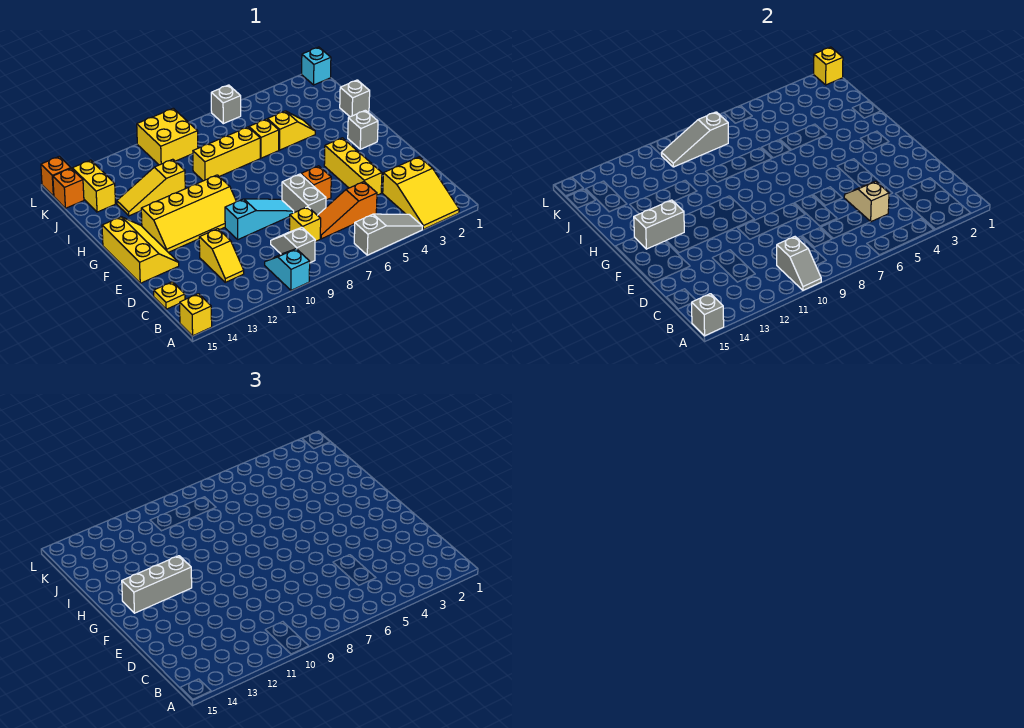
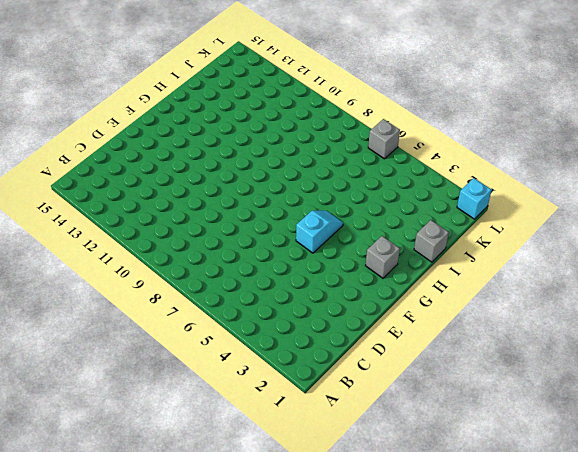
cyan slope F5:G5 level 1 top F -> cyan slope A10:B10 level 1 top A
none -> yellow slope A2:C3 level 1 top C
none -> grey slope A4:A6 level 1 top 6
none -> yellow brick A15 level 1
none -> grey slope B9:C9 level 1 top B

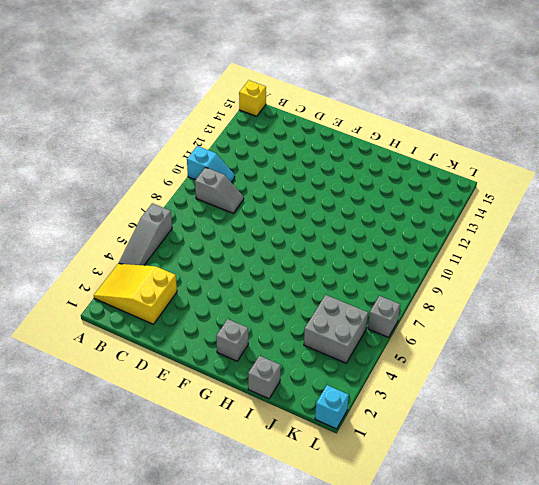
grey brick J4:K5 level 1 -> none
none -> orange slope C5:C7 level 1 top 5
none -> yellow brick C8 level 1
none -> yellow slope C12:D12 level 1 top D
none -> yellow plate C15 level 1

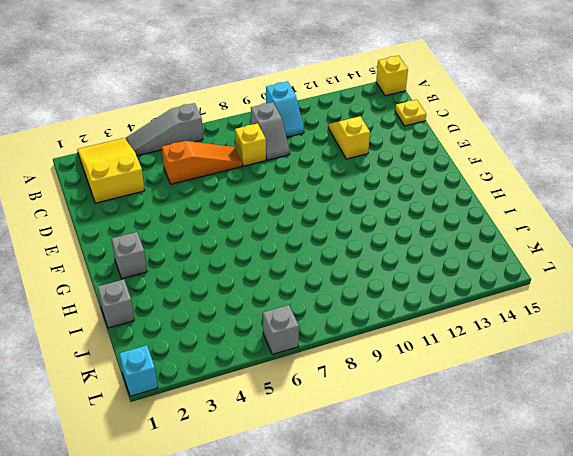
none -> yellow brick D4:F4 level 1
none -> grey brick D7:E7 level 1
none -> orange brick E6 level 1
none -> cyan slope E8:E10 level 1 top 10

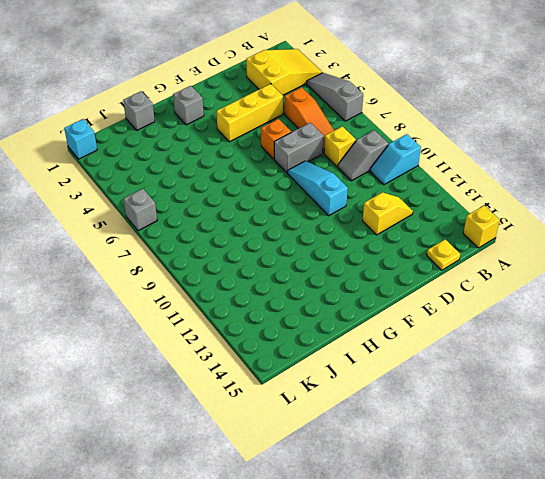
none -> yellow slope E14:G15 level 1 top 15
none -> yellow slope F10:G13 level 1 top G
none -> yellow slope I4:I5 level 1 top 5
none -> yellow brick I6 level 1

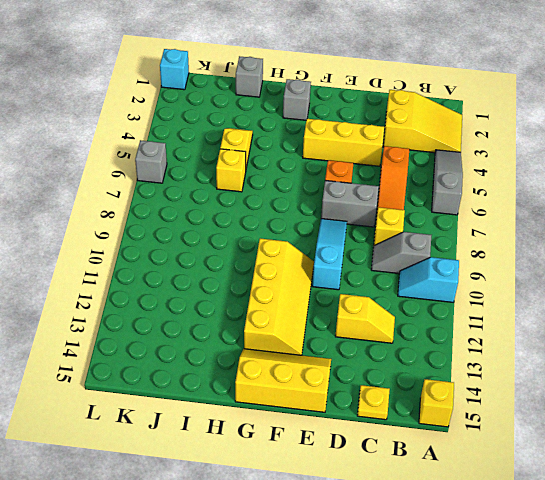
none -> yellow brick I7:I9 level 1
none -> yellow slope I11:I13 level 1 top 11
none -> yellow brick J14:K14 level 1
none -> yellow brick K9:L10 level 1

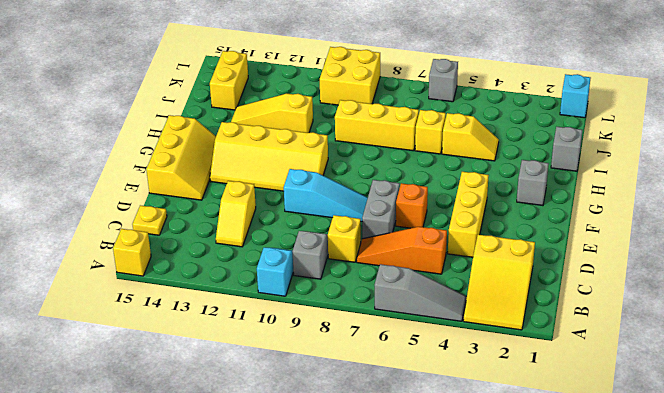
none -> orange brick K15 level 1
none -> orange brick L15 level 1
none -> grey slope A10:B10 level 2 top B
none -> grey brick A15 level 2

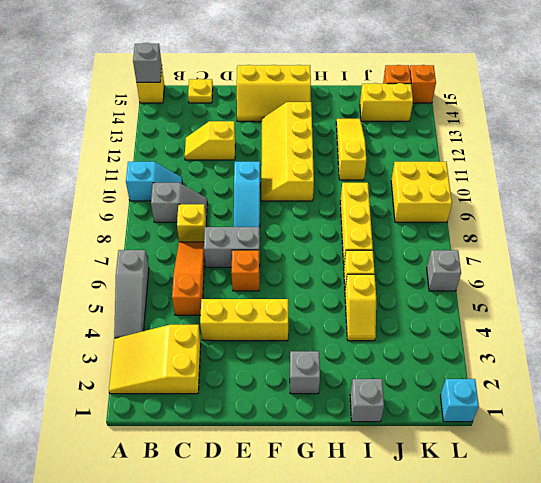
none -> grey slope A10:B10 level 2 top B
none -> tan slope C5:D5 level 2 top C
none -> grey brick G13:G14 level 2
none -> grey slope K8:K10 level 2 top 8

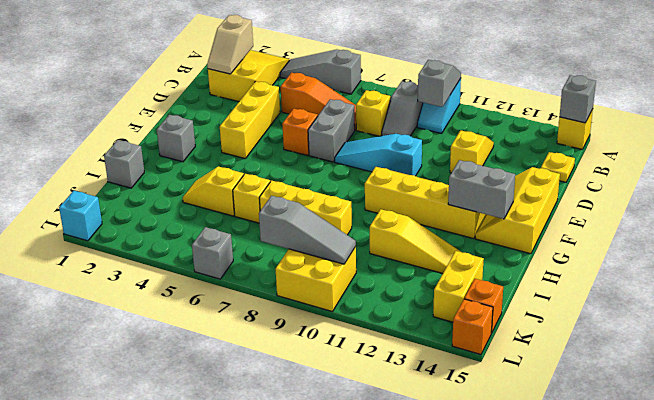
tan slope B2:C2 level 2 top B -> tan slope C5:D5 level 2 top C
none -> yellow brick L1 level 2
none -> grey brick G12:G14 level 3

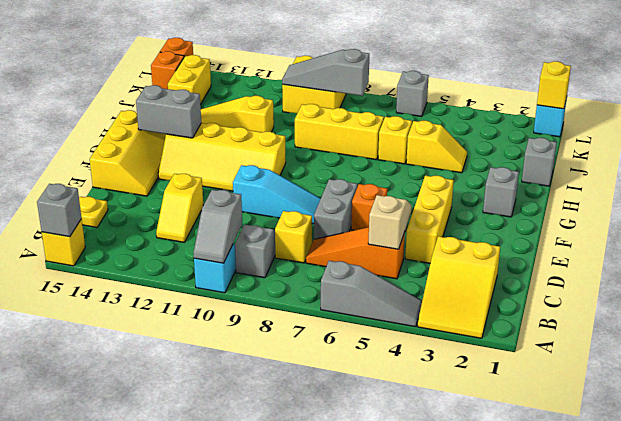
none -> grey brick G12:G14 level 3

